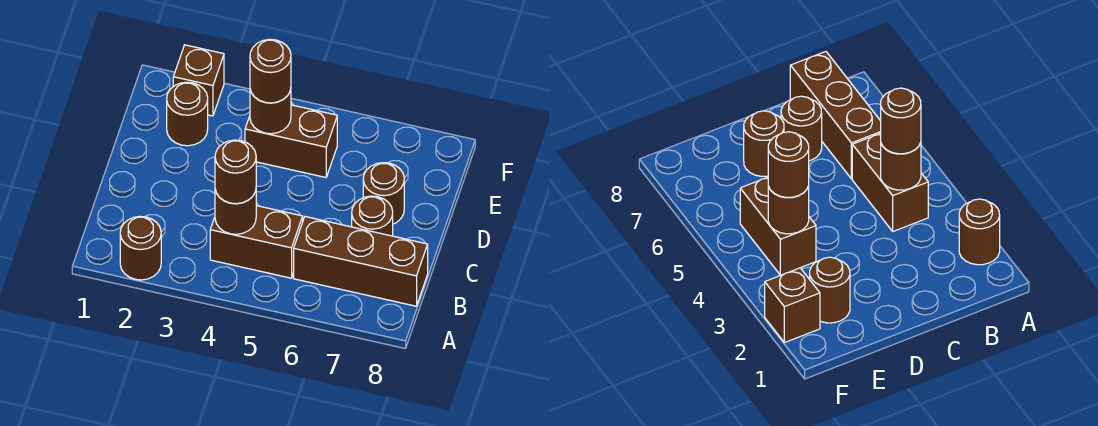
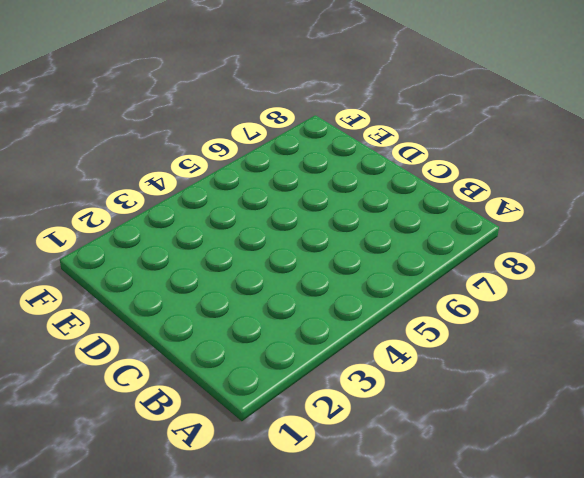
none -> brown round brick A2 level 1
none -> brown brick B4:B5 level 1
none -> brown brick B6:B8 level 1

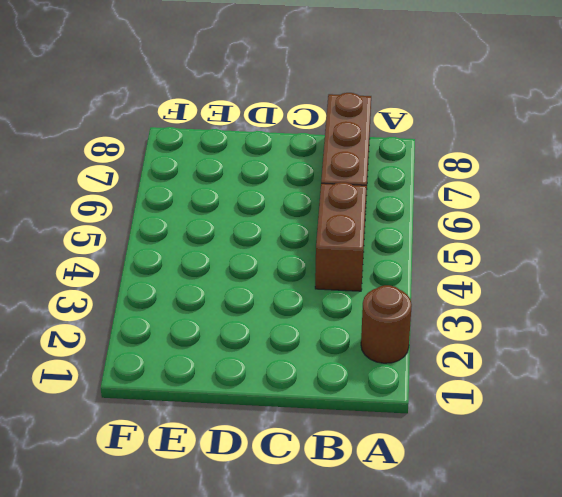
none -> brown round brick C7 level 1
none -> brown round brick D7 level 1
none -> brown round brick E2 level 1

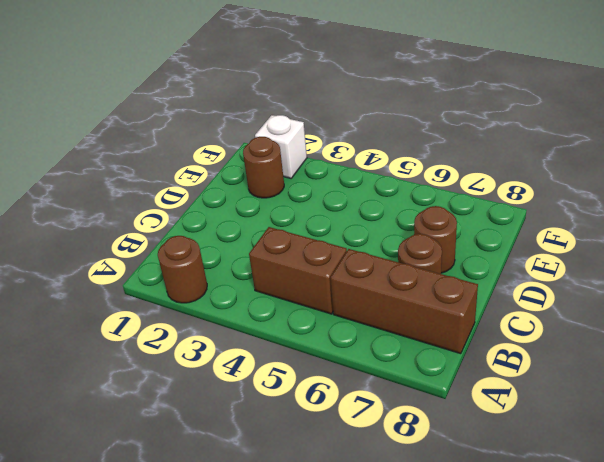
white brick F2 level 1 -> brown brick F2 level 1
none -> brown brick E4:E5 level 1
none -> brown round brick B4 level 2
none -> brown round brick E4 level 2

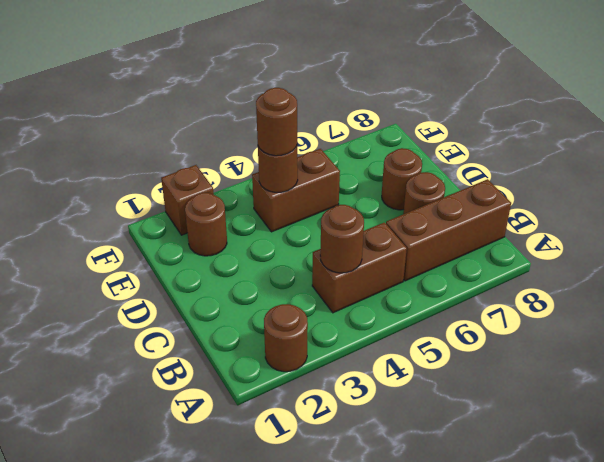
none -> brown round brick B4 level 3

